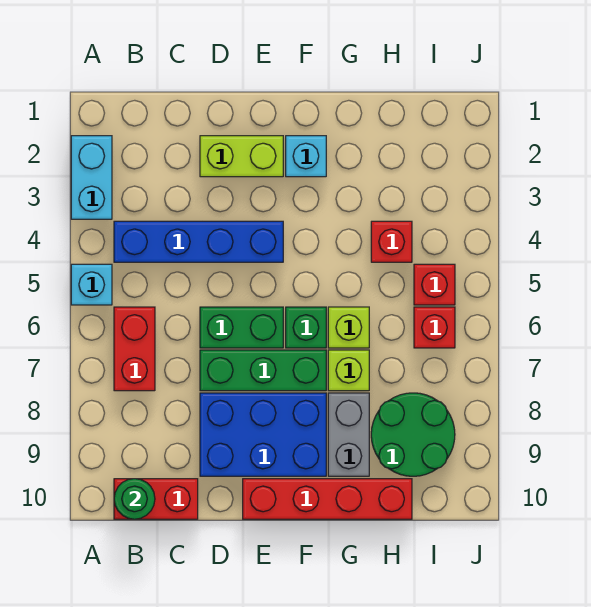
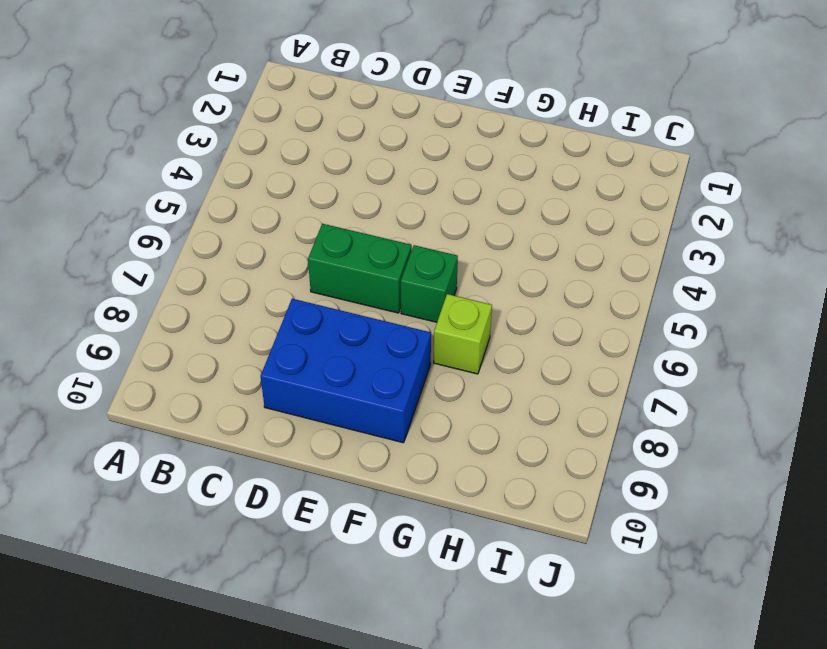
none -> cyan brick A2:A3 level 1
none -> cyan brick A5 level 1
none -> blue brick B4:E4 level 1

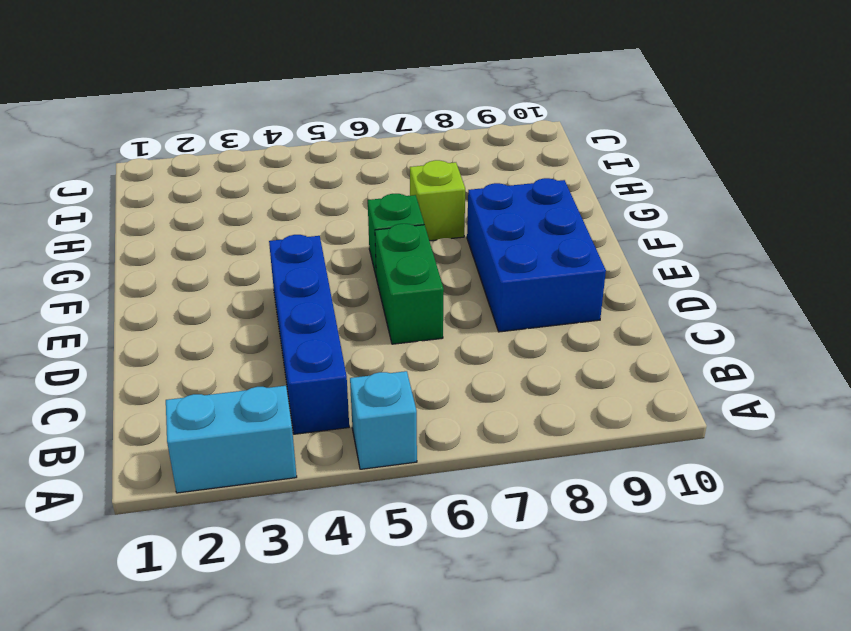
none -> red brick B6:B7 level 1
none -> red brick B10:C10 level 1
none -> lime brick D2:E2 level 1

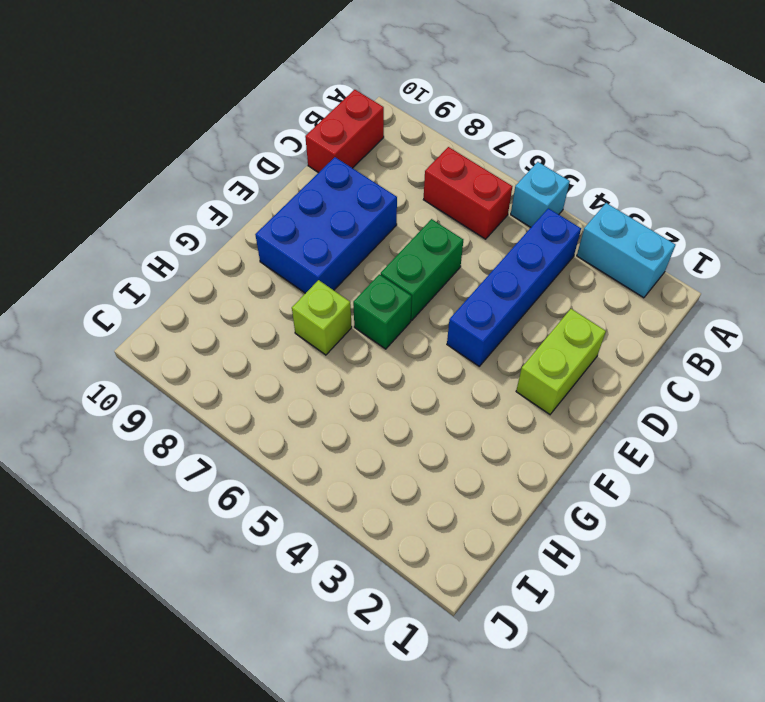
none -> green brick D7:F7 level 1
none -> red brick E10:H10 level 1
none -> cyan brick F2 level 1

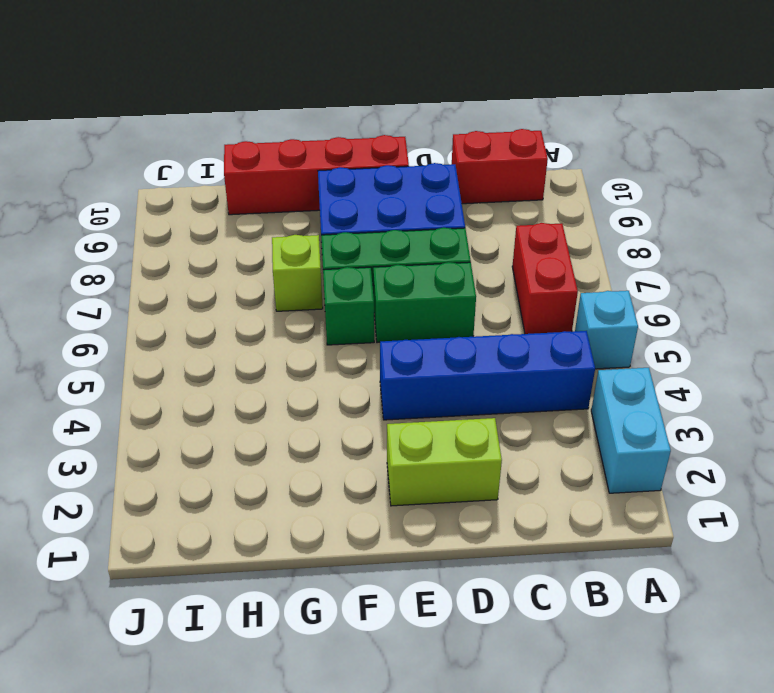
none -> cyan brick F2 level 1
none -> lime brick G6 level 1
none -> grey brick G8:G9 level 1

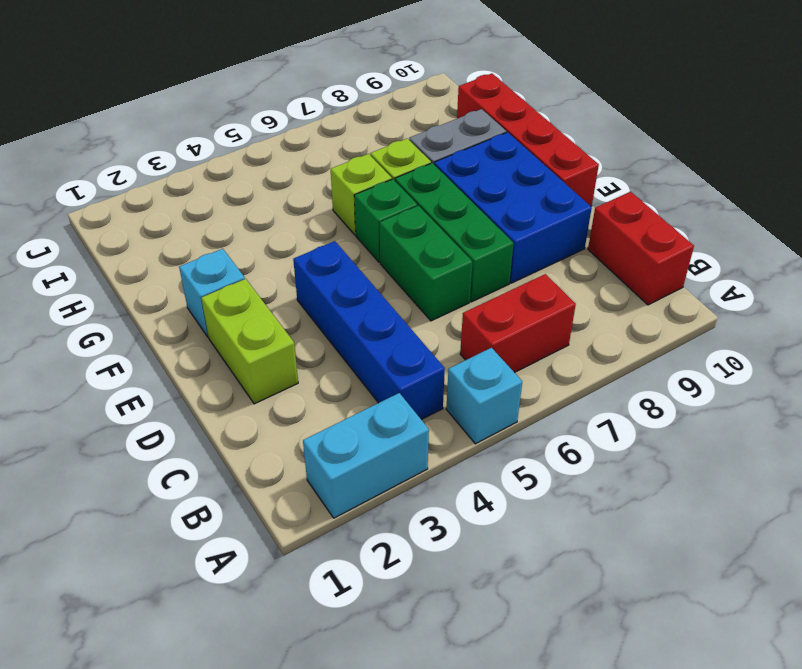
none -> red brick H4 level 1
none -> green round brick H8:I9 level 1
none -> red brick I5 level 1

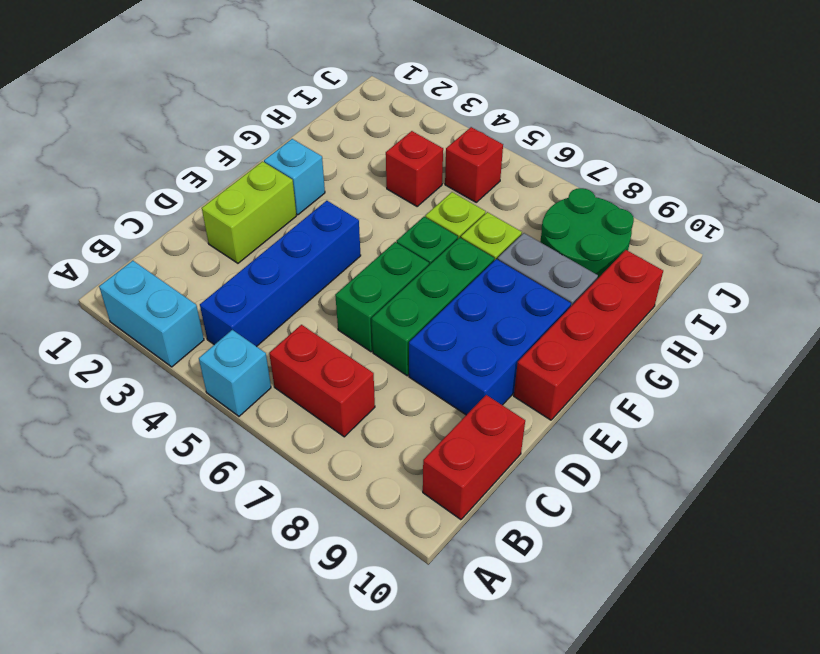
none -> red brick I6 level 1
none -> green round brick B10 level 2

